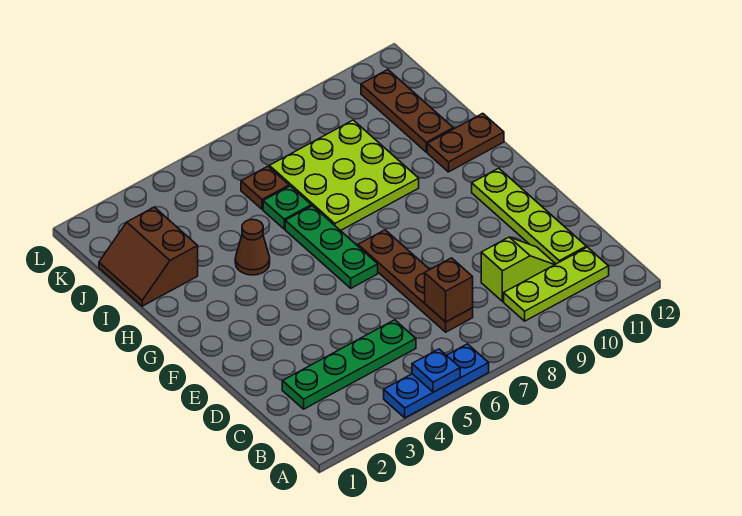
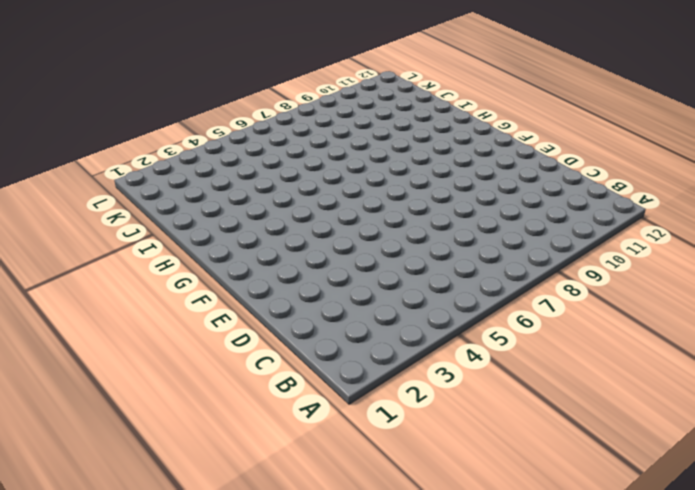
none -> blue plate A4:A6 level 1
none -> lime plate B9:B11 level 1
none -> green plate C2:C5 level 1

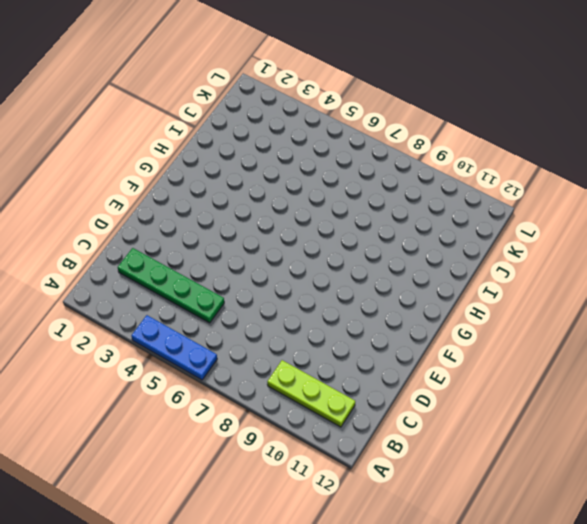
none -> brown plate C7:F7 level 1
none -> lime slope C9:C10 level 1 top 9
none -> lime plate C11:F11 level 1

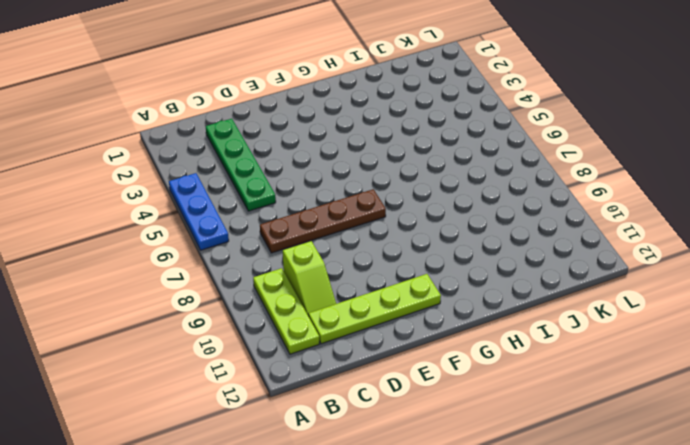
none -> green plate F6:H6 level 1
none -> brown cone H4 level 1
none -> lime plate H7:J9 level 1

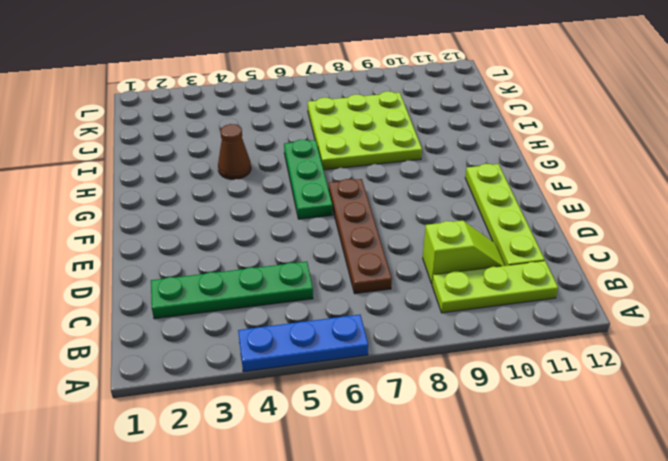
none -> brown plate H11:H12 level 1
none -> brown slope I1:J2 level 1 top 2
none -> green plate I6 level 1

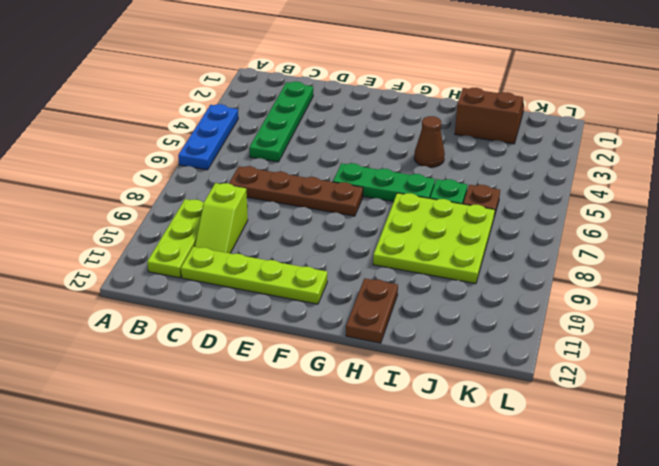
none -> brown plate I11:K11 level 1
none -> blue plate A5 level 2
none -> brown brick C7 level 2

